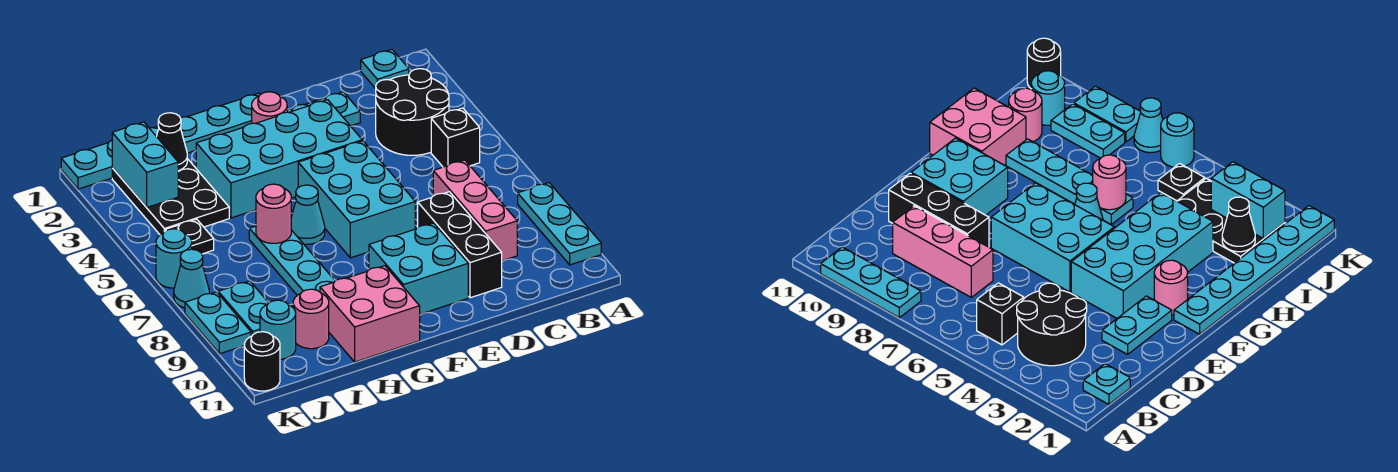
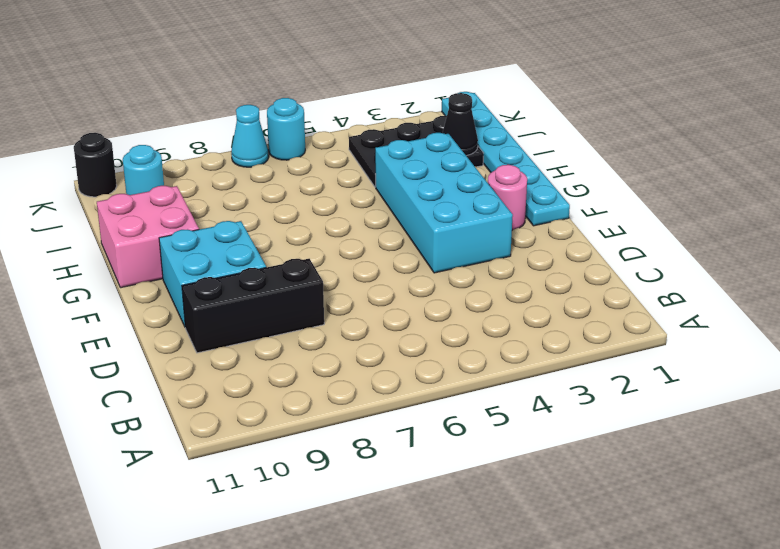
none -> cyan plate A8:A10 level 1
none -> cyan plate B1 level 1
none -> black round brick B3:C4 level 1

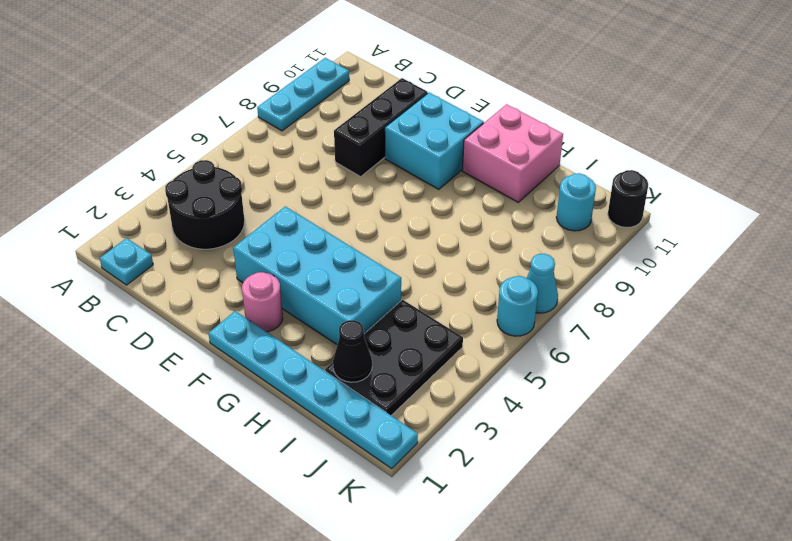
none -> black brick B5 level 1
none -> pink brick C7:C9 level 1
none -> cyan plate D2:E2 level 1

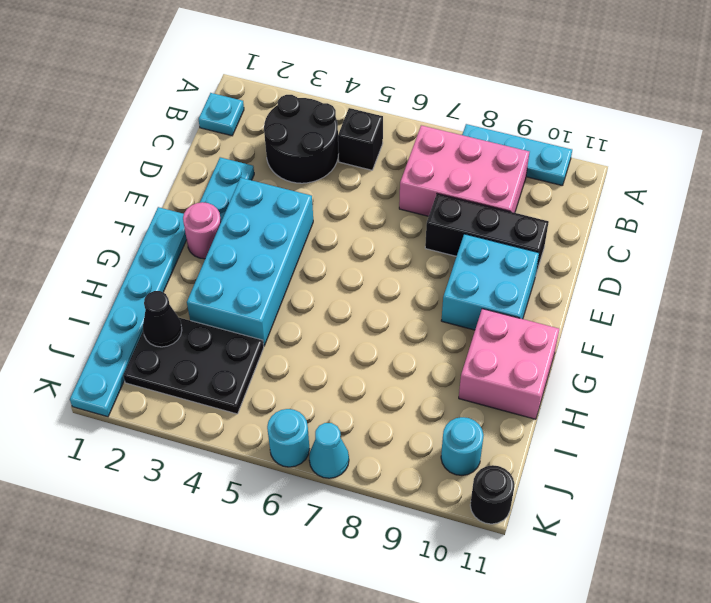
pink brick B7:C9 level 1 -> pink brick C7:C9 level 1
none -> cyan brick E5:F7 level 1
none -> cyan cone G6 level 1
none -> cyan plate H6:H9 level 1

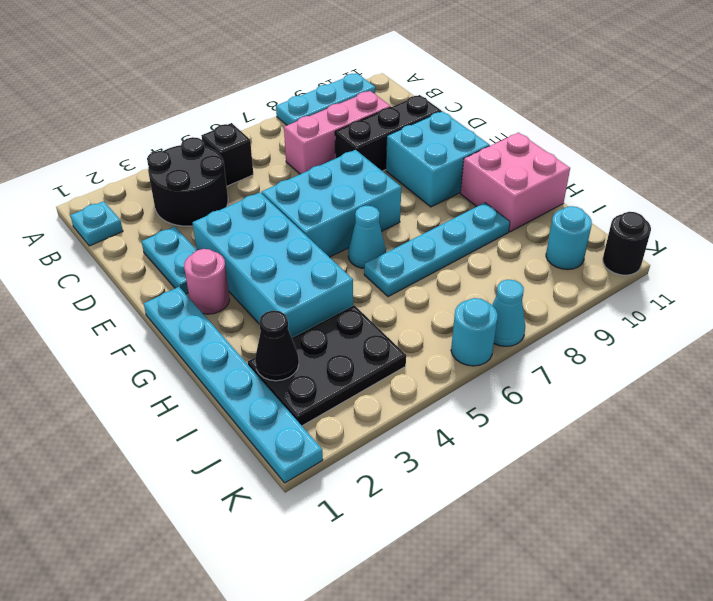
none -> pink round brick I10 level 1
none -> black plate J5 level 1
none -> cyan plate J8:J9 level 1

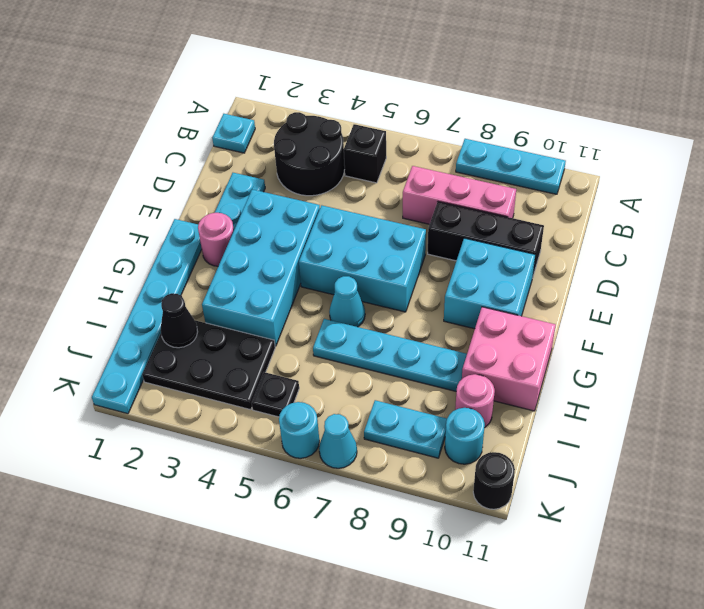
none -> cyan plate K8:K9 level 1
none -> pink round brick H6 level 2
none -> cyan brick J2:J3 level 2

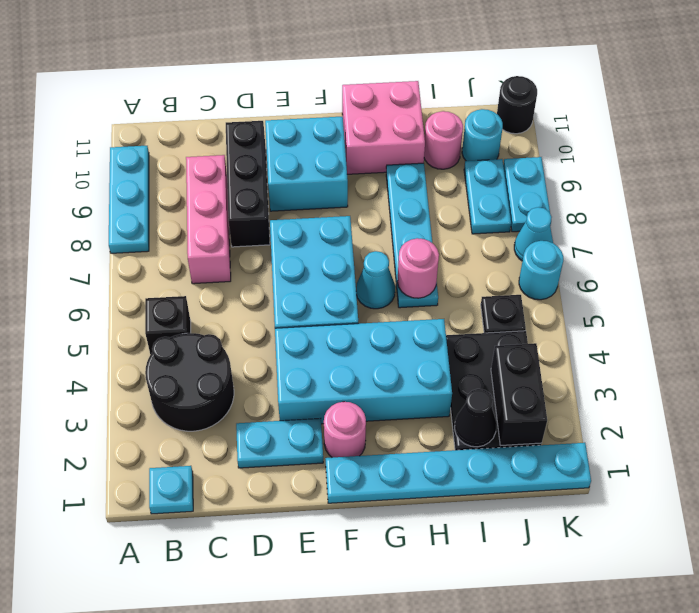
black brick J2:J3 level 2 -> cyan brick J2:J3 level 2

